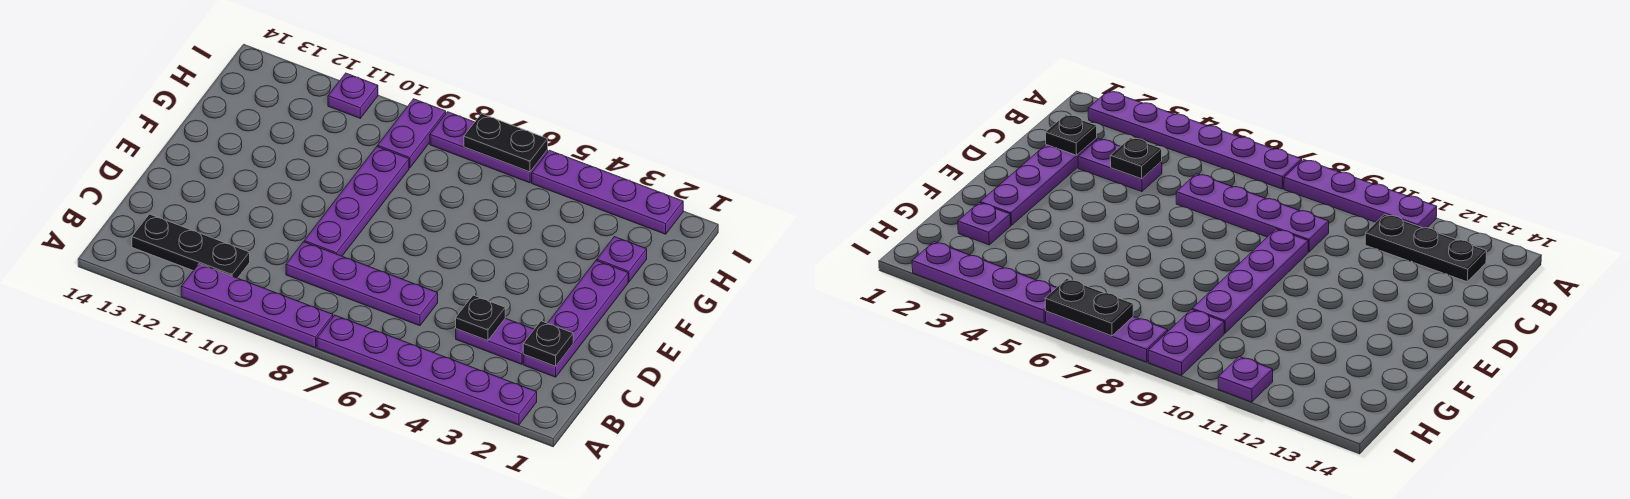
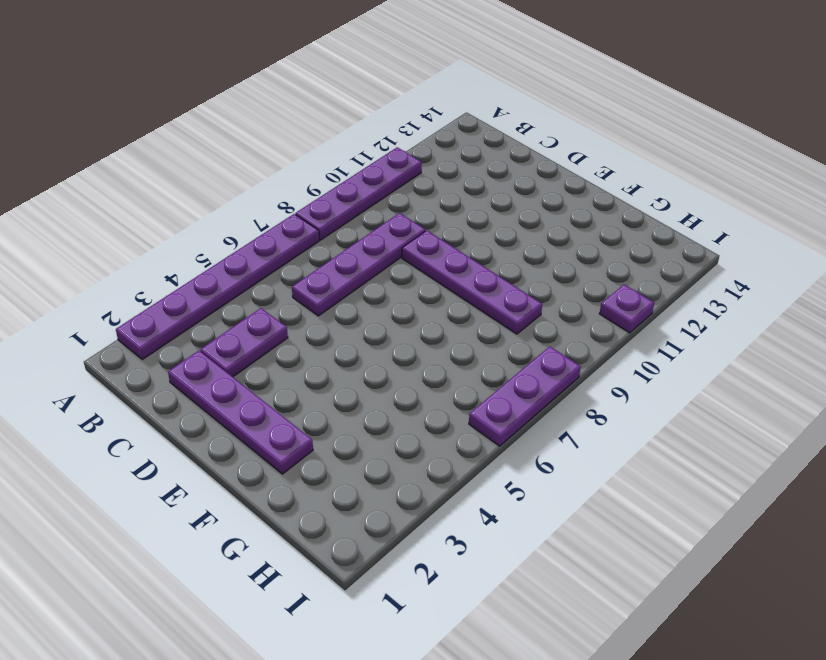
none -> black plate B11:B13 level 1
none -> purple plate G2 level 1
none -> purple plate H9:I9 level 1

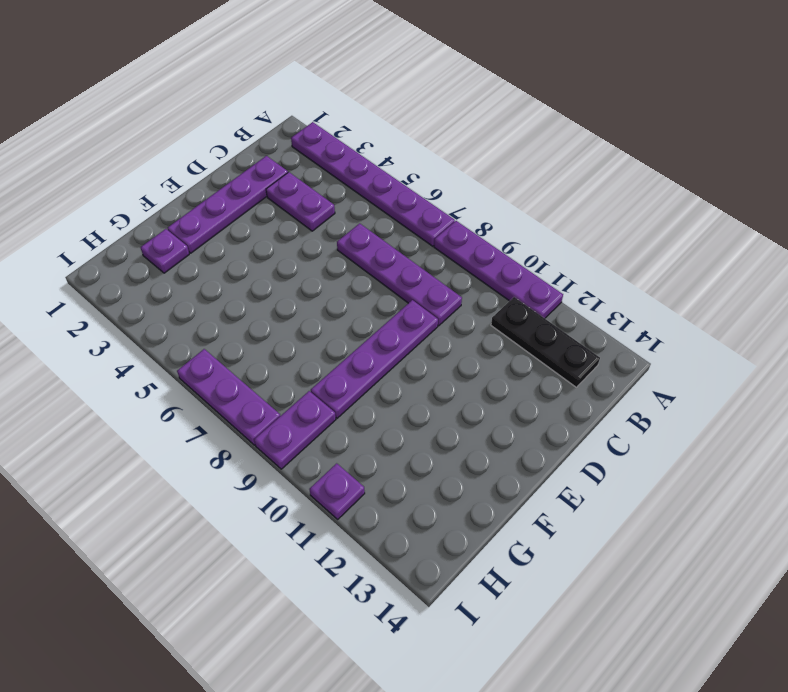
none -> purple plate I2:I5 level 1
none -> black plate C2 level 2
none -> black plate C4 level 2

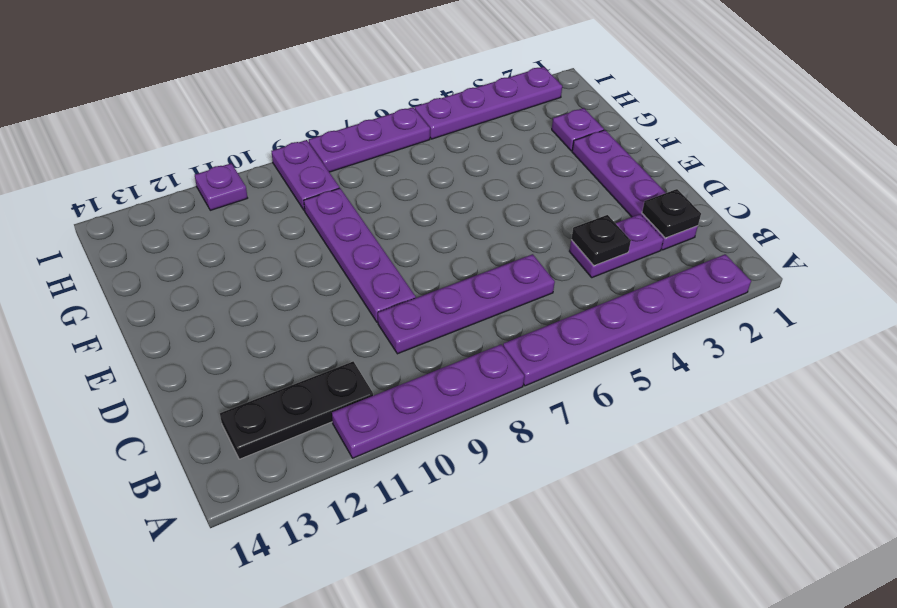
none -> black plate I6:I7 level 2

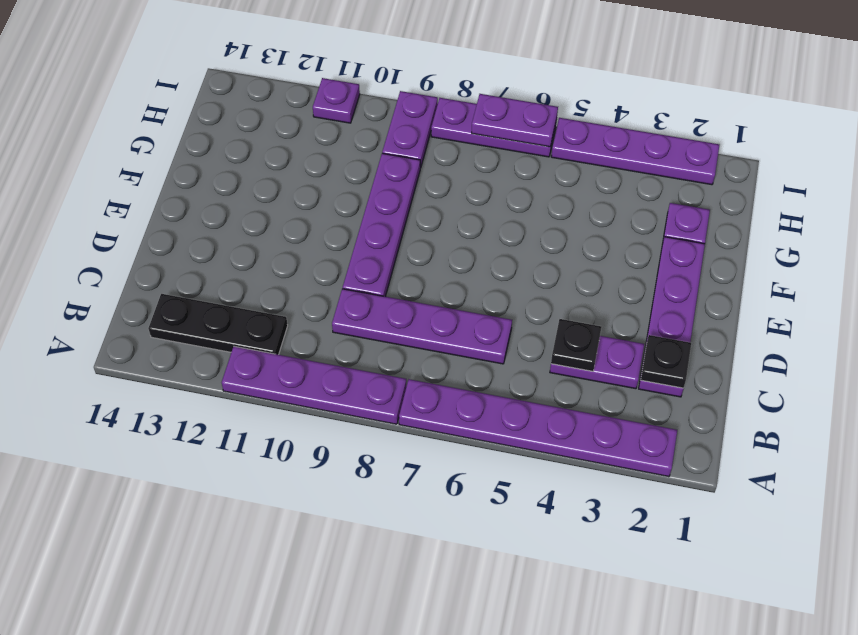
purple plate I6:I7 level 2 -> black plate I6:I7 level 2

